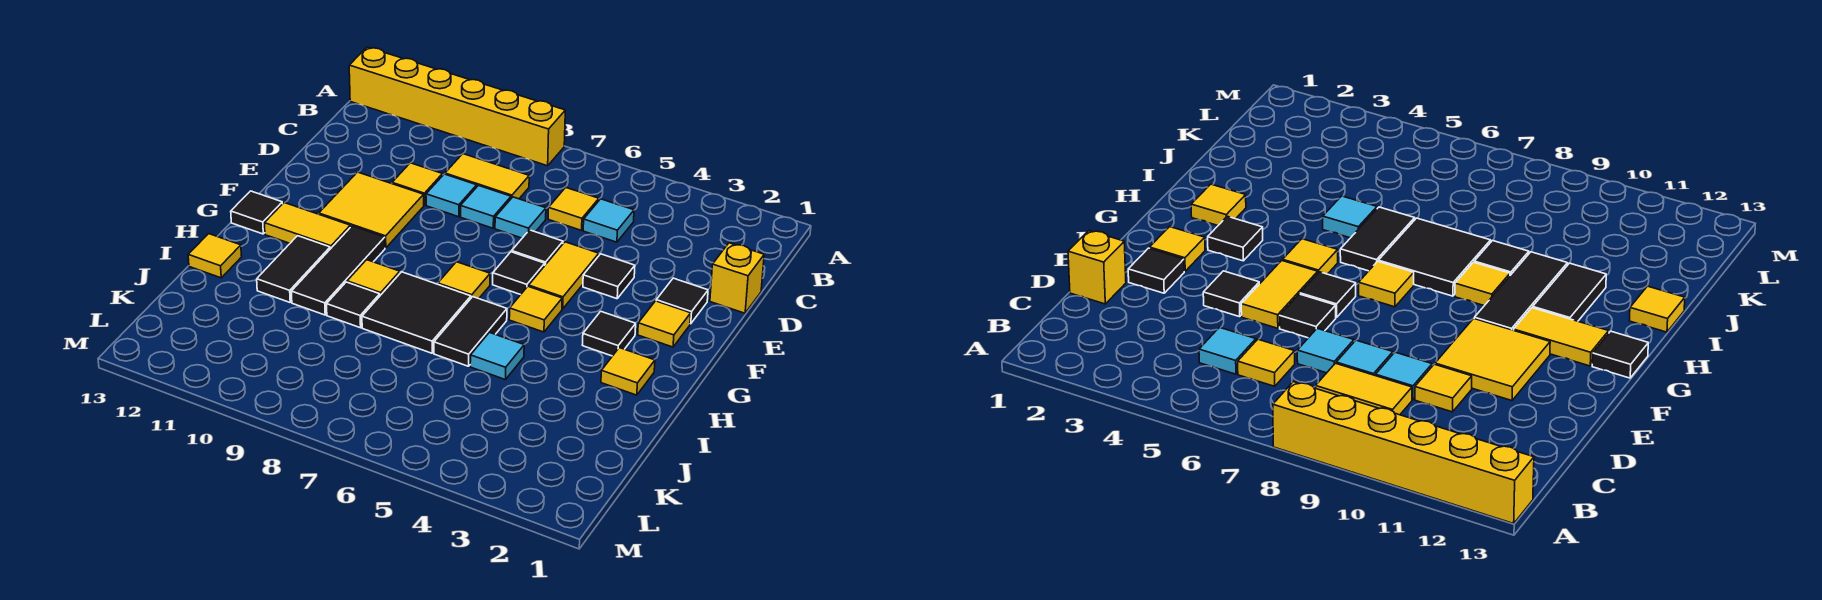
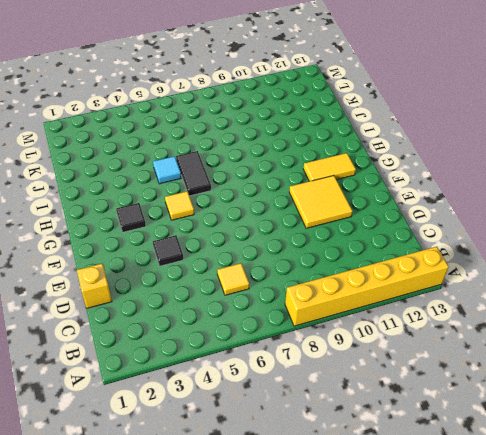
none -> cyan tile C5 level 1
none -> yellow tile C8:C9 level 1
none -> cyan tile D7 level 1
none -> cyan tile D8 level 1

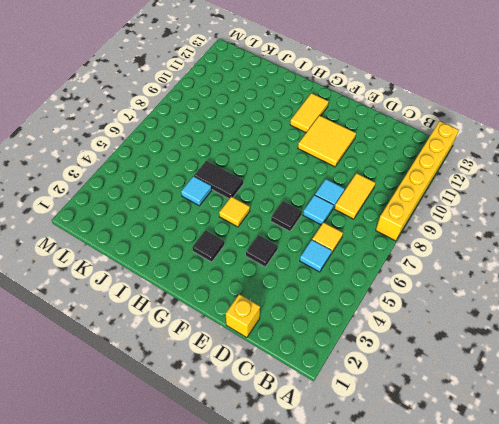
none -> cyan tile D9 level 1
none -> yellow tile D10 level 1
none -> black tile E2 level 1
none -> yellow tile E5:F5 level 1

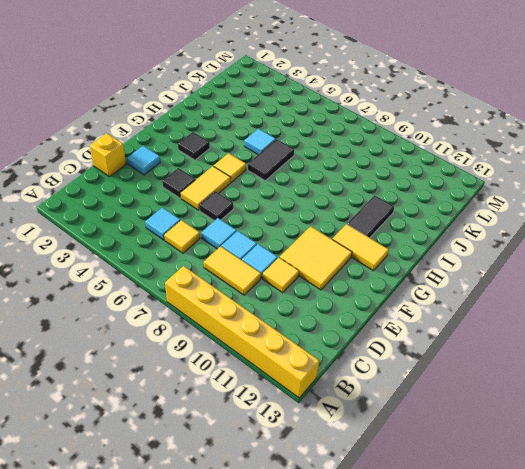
cyan tile E2 level 1 -> black tile E2 level 1
none -> yellow tile F2 level 1
none -> black tile F6 level 1
none -> yellow tile G7 level 1
none -> black tile G10:I10 level 1

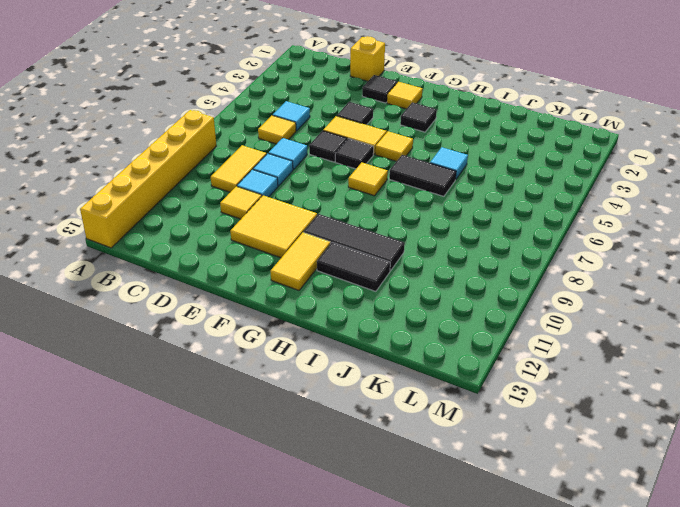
none -> black tile G13 level 1
none -> yellow tile H2 level 1
none -> black tile H7:I8 level 1
none -> yellow tile H9 level 1

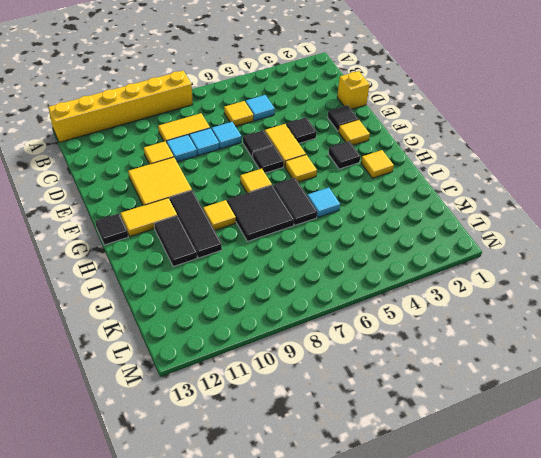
none -> black tile I9 level 1
none -> yellow tile I13 level 1

